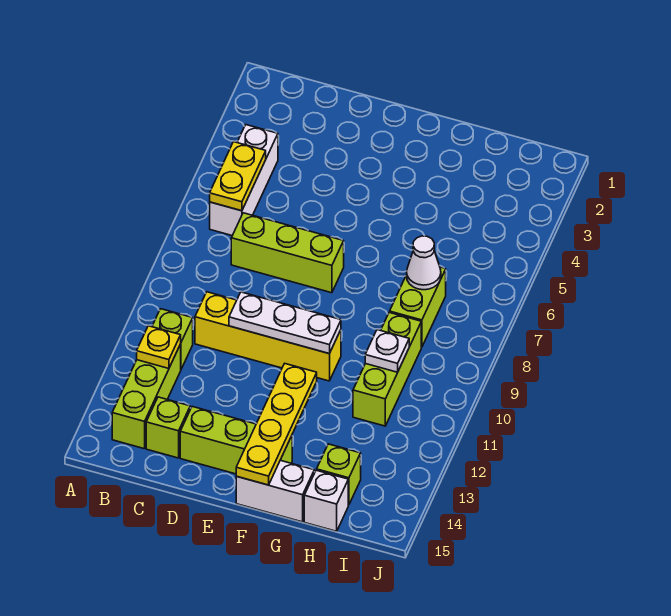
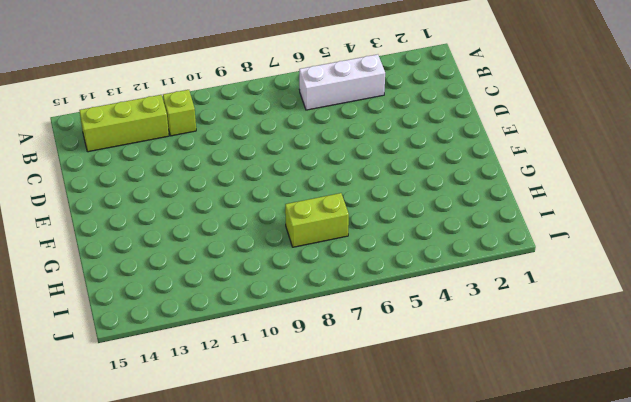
none -> lime brick C7:E7 level 1
none -> yellow brick C10:F10 level 1
none -> lime brick C14 level 1

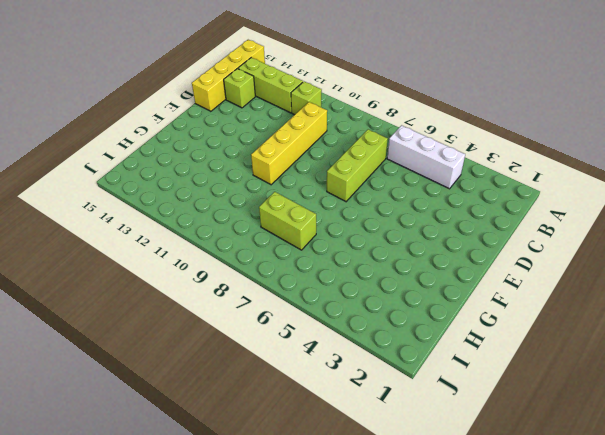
yellow brick A15:D15 level 1 -> none
none -> lime brick D14:F14 level 1
none -> white brick F15:G15 level 1
none -> lime brick H9:H11 level 1

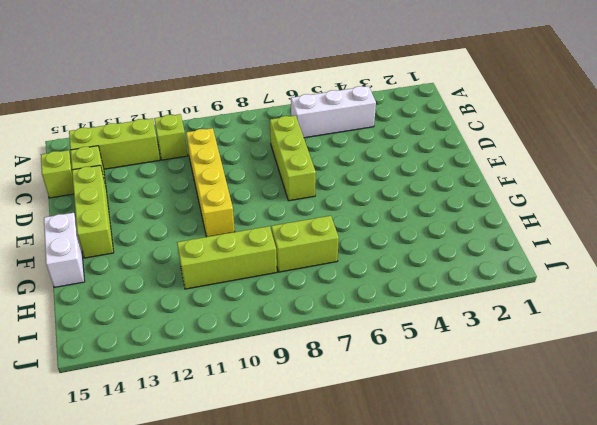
lime brick C15 level 1 -> lime brick H14 level 1
none -> white brick H15 level 1
none -> yellow plate B5:B6 level 2
none -> yellow plate B12 level 2

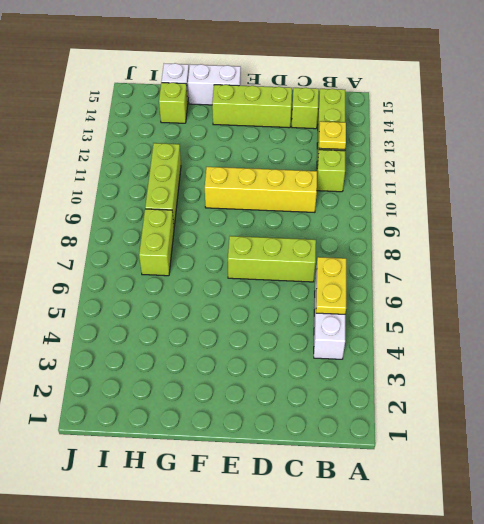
none -> white plate D10:F10 level 2
none -> yellow plate F12:F15 level 2
none -> white cone H7 level 2

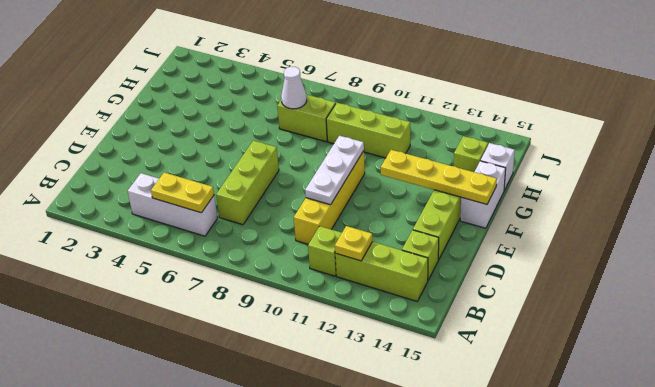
none -> white plate H10 level 2

